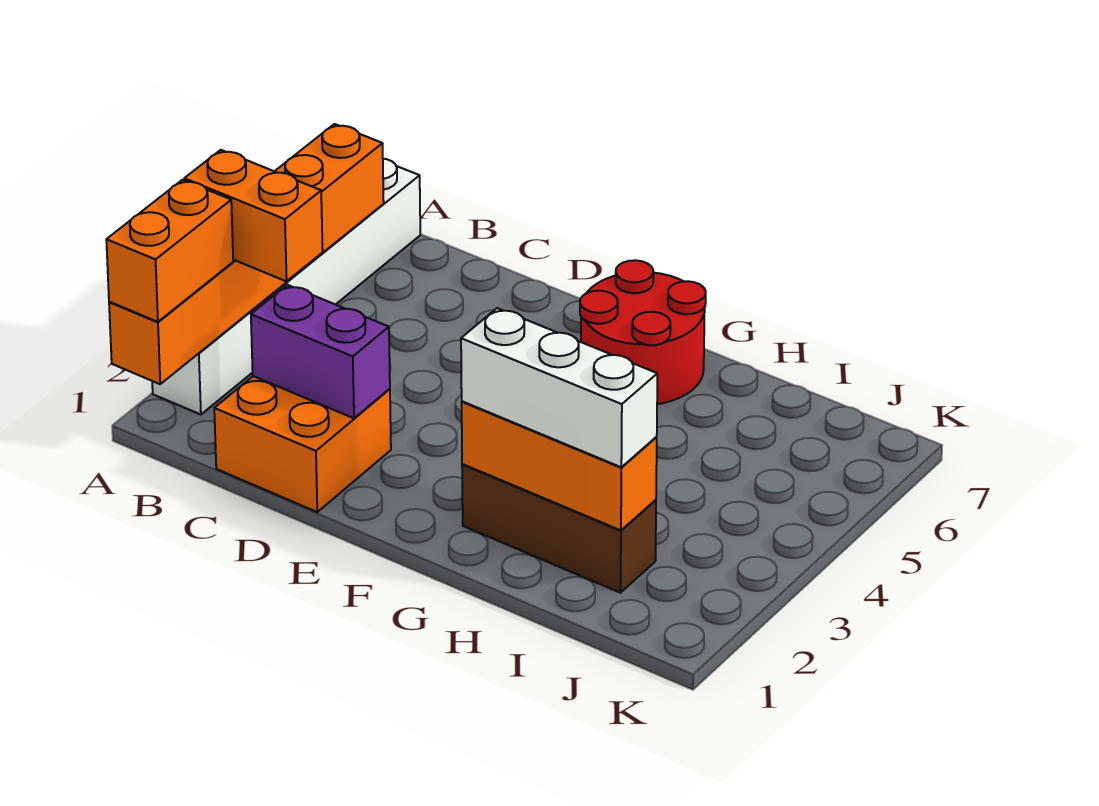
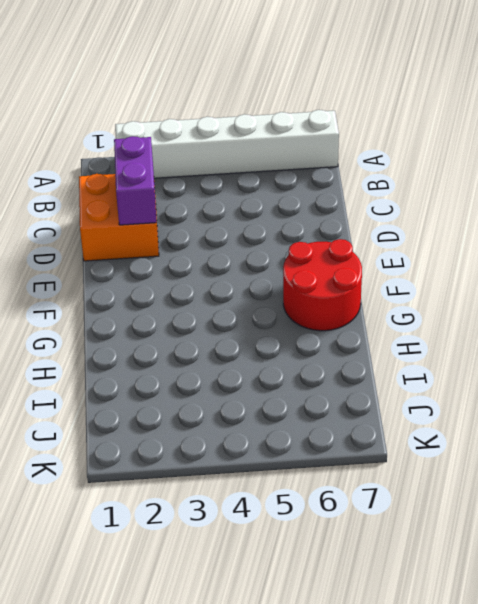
none -> brown brick G2:I2 level 1
none -> orange brick A1:A6 level 2

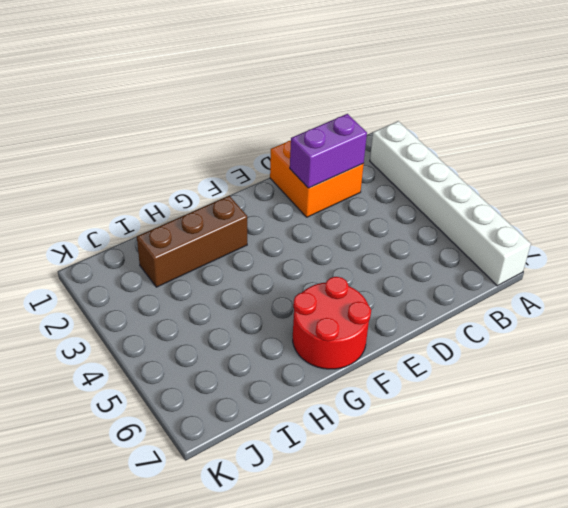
none -> orange brick A1:A6 level 2
none -> orange brick G2:I2 level 2

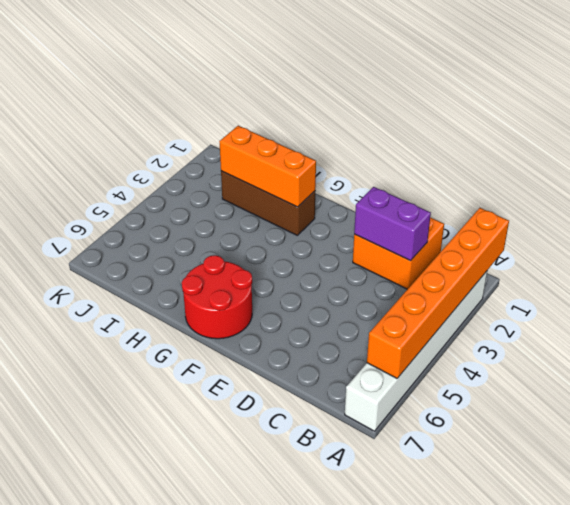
none -> orange brick A1:A2 level 3
none -> orange brick A3:B3 level 3

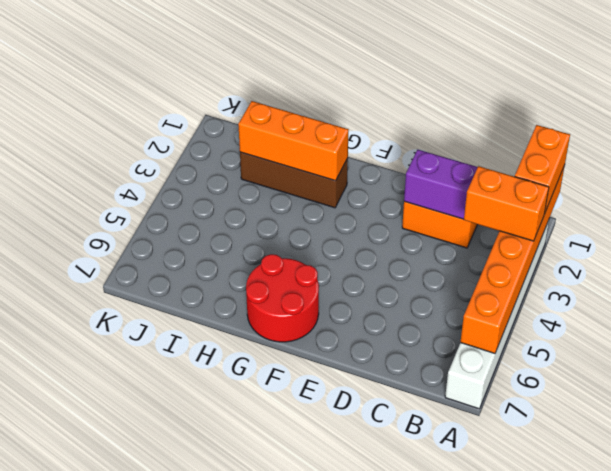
none -> white brick G2:I2 level 3

